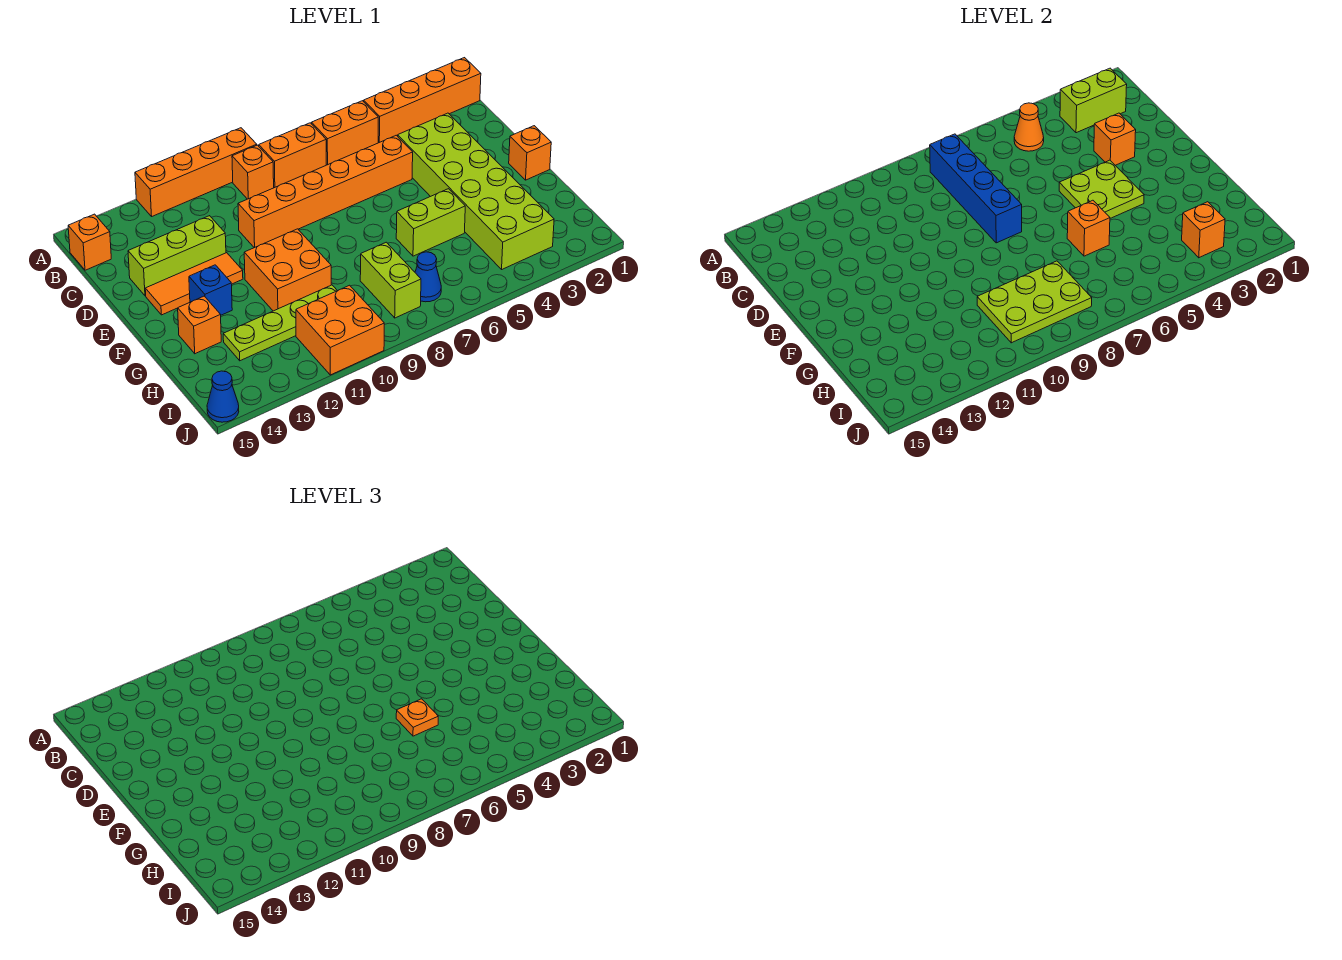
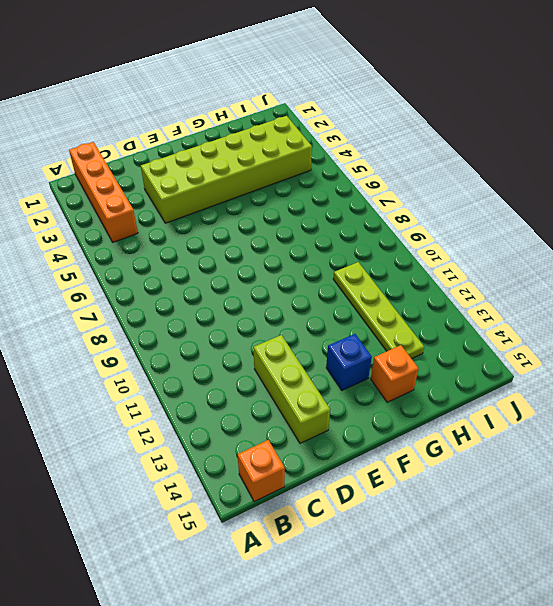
none -> orange brick A9:A12 level 1
none -> orange brick B5:B6 level 1
none -> orange brick B7:B8 level 1

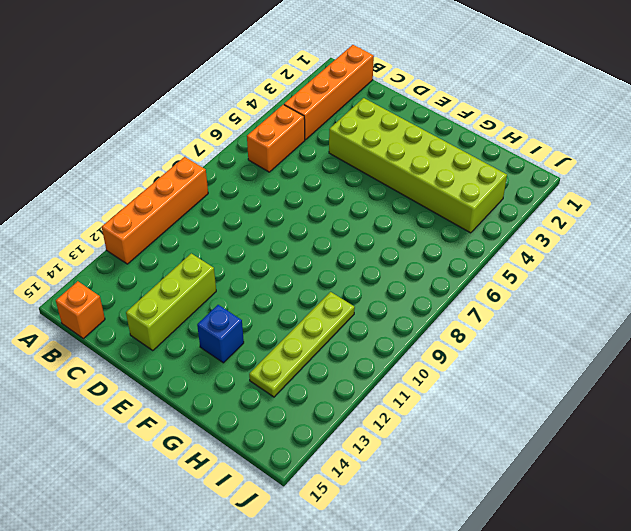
none -> orange brick B7:B8 level 1
none -> orange brick B9 level 1
none -> orange brick D5:D10 level 1

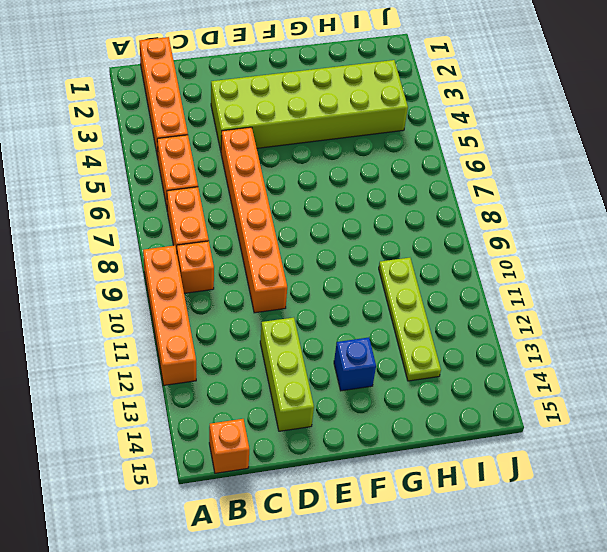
none -> orange tile E12:E14 level 1
none -> orange brick F1 level 1
none -> orange brick F10:G11 level 1

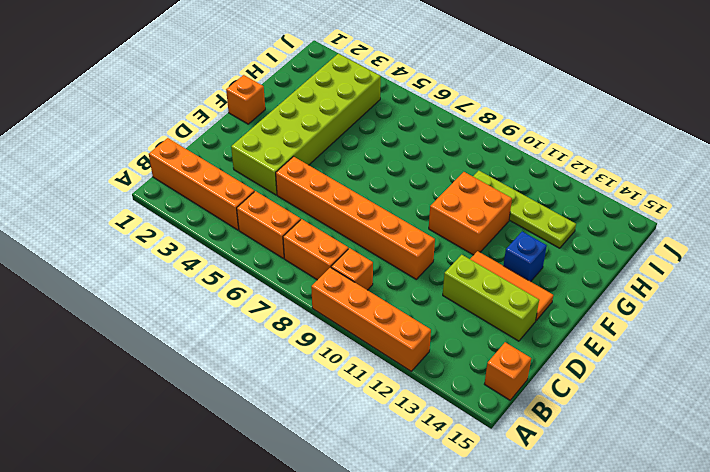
none -> lime brick G5:G6 level 1
none -> orange brick G14 level 1
none -> lime brick H8:I8 level 1

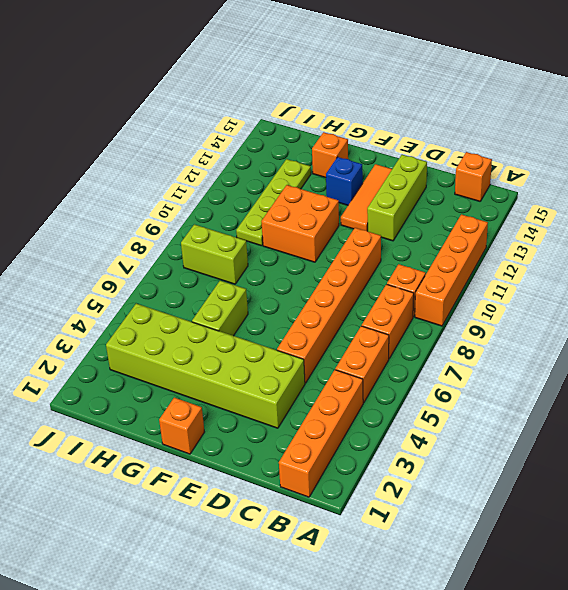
none -> blue cone I7 level 1
none -> orange brick I10:J11 level 1
none -> blue cone J15 level 1

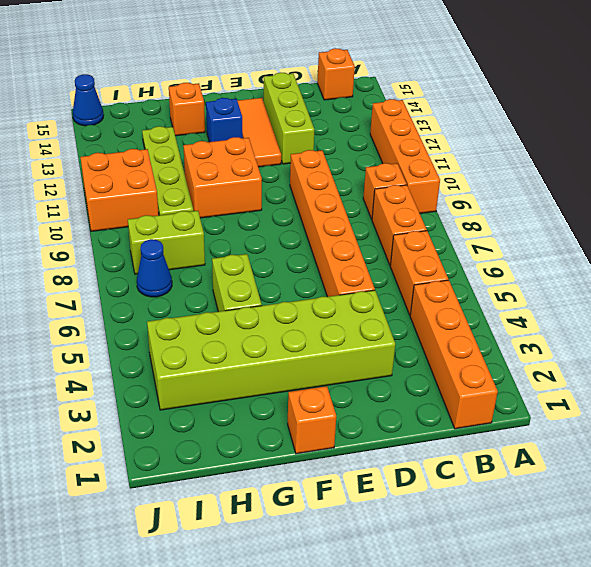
none -> lime brick B2:B3 level 2
none -> orange cone B5 level 2
none -> blue brick B8:E8 level 2

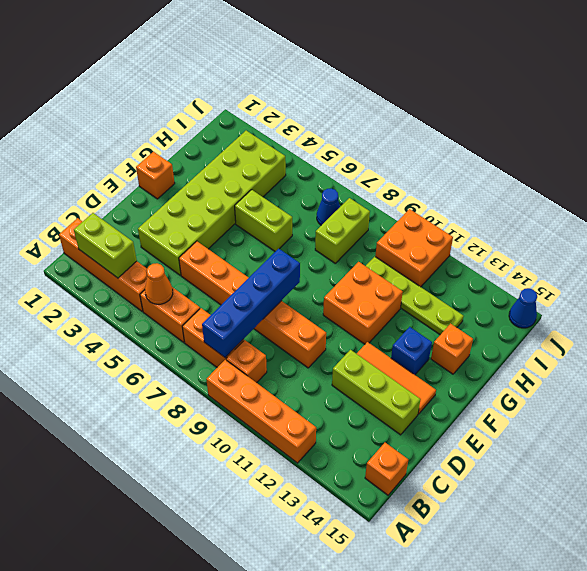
none -> orange brick D3 level 2
none -> lime plate E4:F5 level 2
none -> orange brick G6 level 2

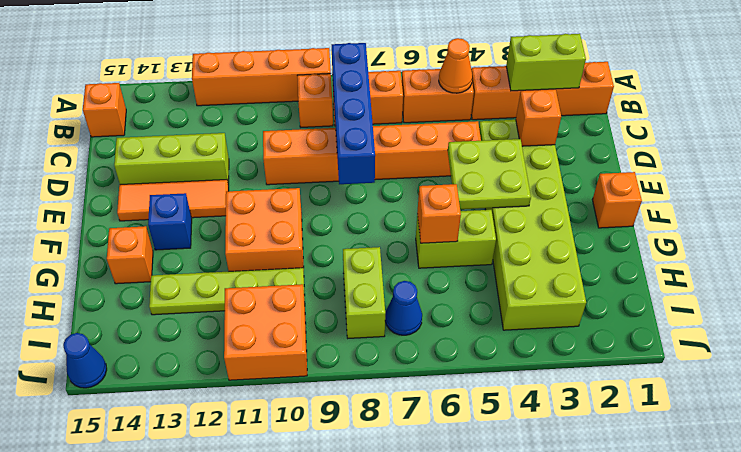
none -> lime plate H8:I10 level 2
none -> orange brick I3 level 2
none -> orange plate G6 level 3

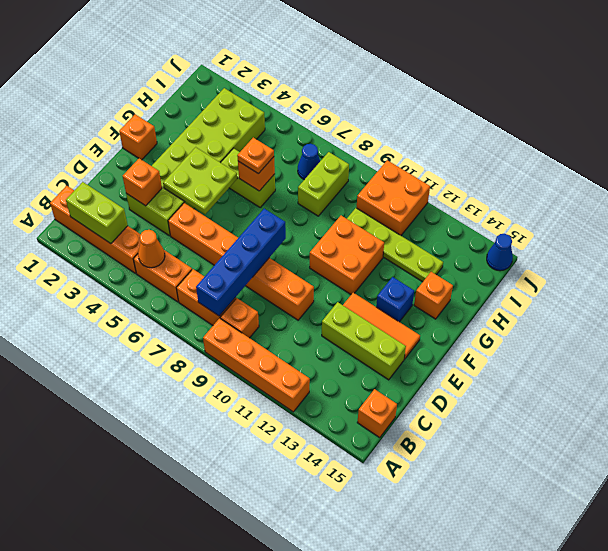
none -> lime plate H8:I10 level 2
none -> orange brick I3 level 2

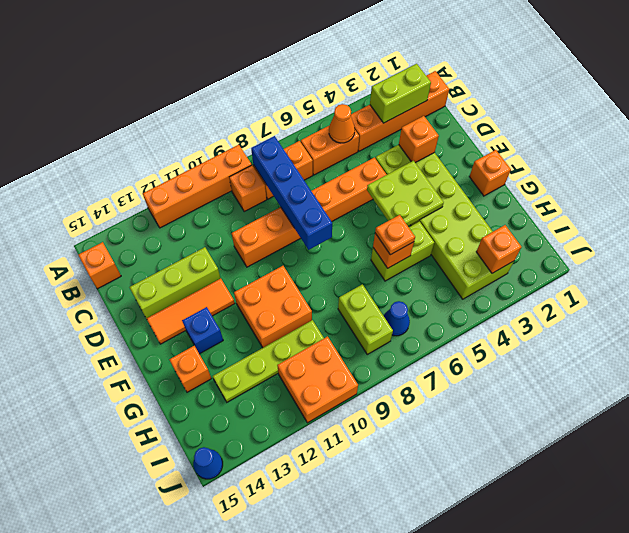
none -> lime plate H8:I10 level 2

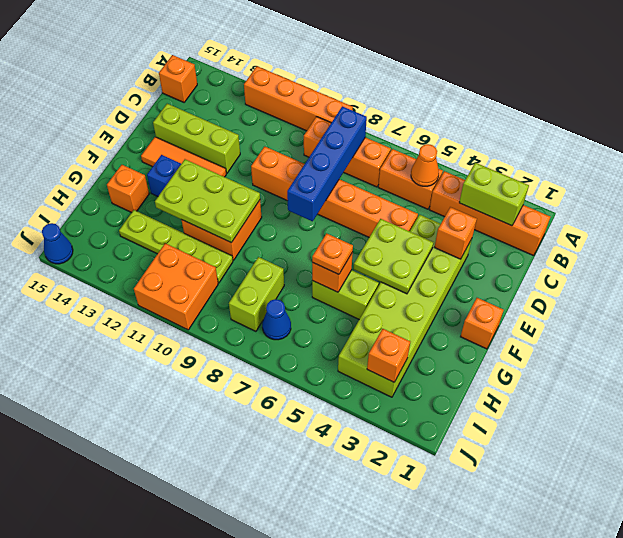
lime plate F10:G12 level 2 -> lime plate H8:I10 level 2

